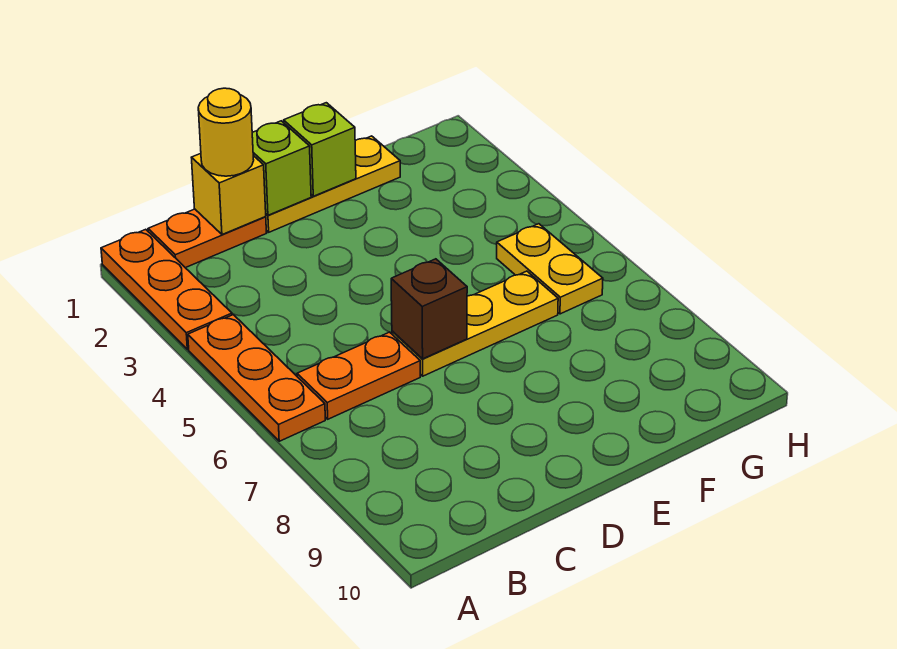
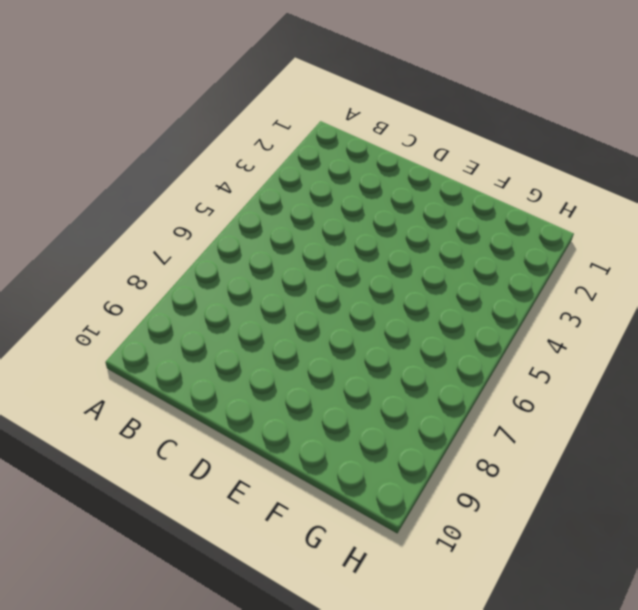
none -> orange plate A1:A3 level 1
none -> orange plate A4:A6 level 1
none -> orange plate B1:C1 level 1

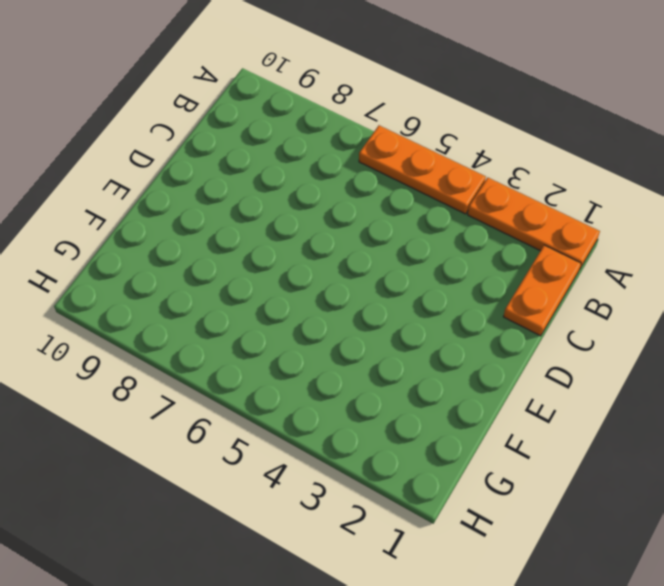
none -> orange plate B6:C6 level 1
none -> yellow plate D1:F1 level 1
none -> yellow plate D6:F6 level 1

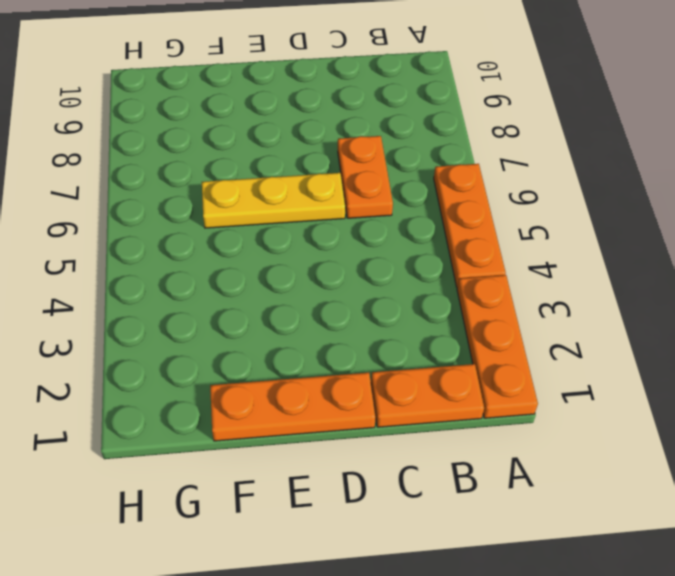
orange plate C6:C7 level 1 -> orange plate B6:C6 level 1
orange plate D1:F1 level 1 -> yellow plate D1:F1 level 1
none -> yellow plate G5:G6 level 1
none -> yellow brick C1 level 2
none -> lime brick D1 level 2

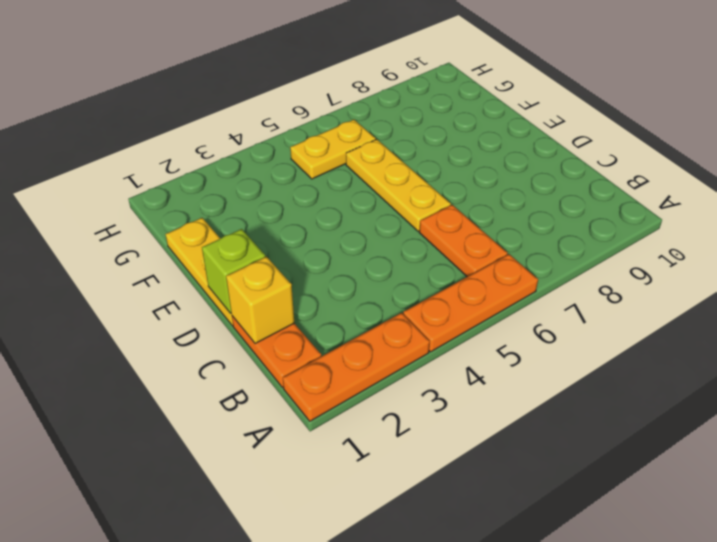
none -> brown brick D6 level 2
none -> lime brick E1 level 2
none -> yellow round brick C1 level 3

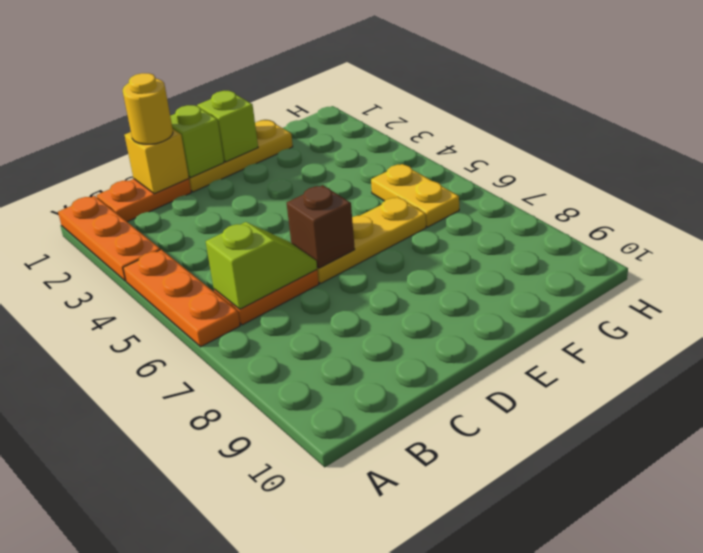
lime slope B6:C6 level 2 top B -> none

